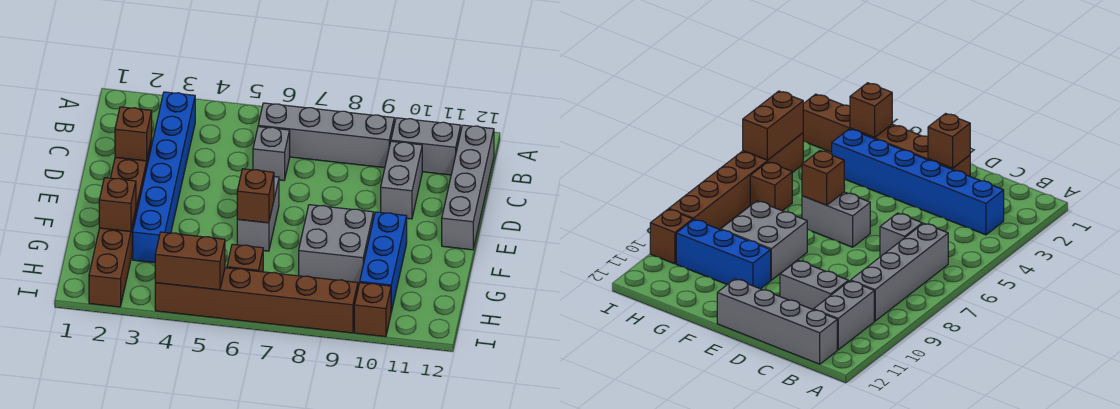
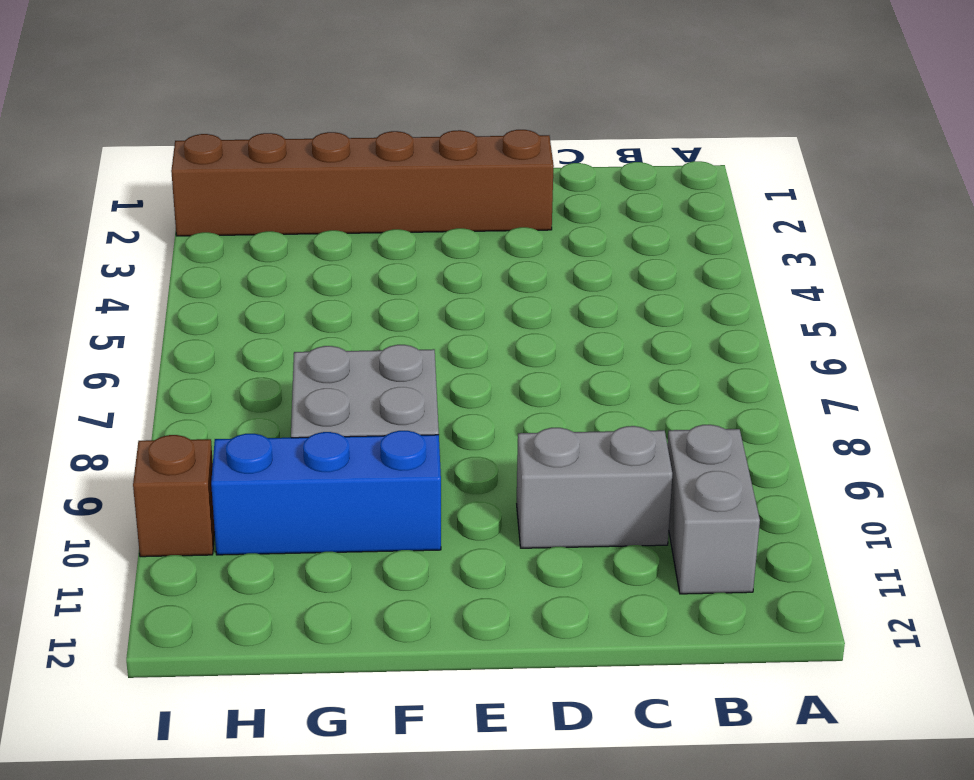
none -> blue brick B3:G3 level 1
none -> grey brick B6:B9 level 1
none -> grey brick B12:E12 level 1

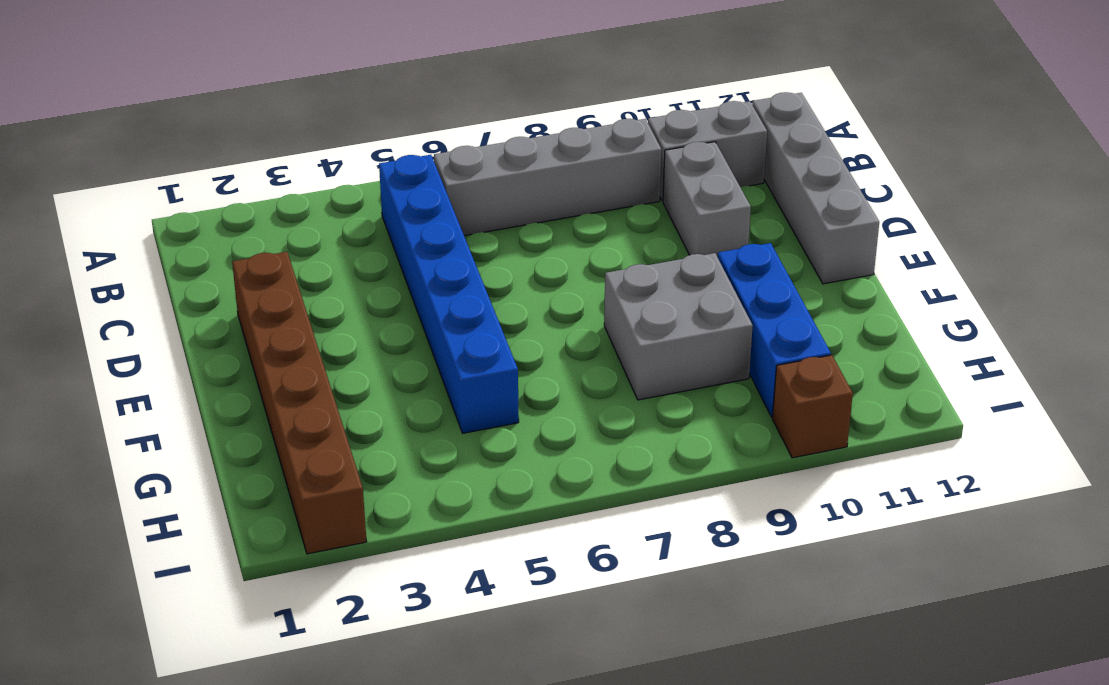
blue brick B5:G5 level 1 -> blue brick B3:G3 level 1
none -> grey brick C6 level 1
none -> grey brick E6:F6 level 1
none -> brown brick H6 level 1

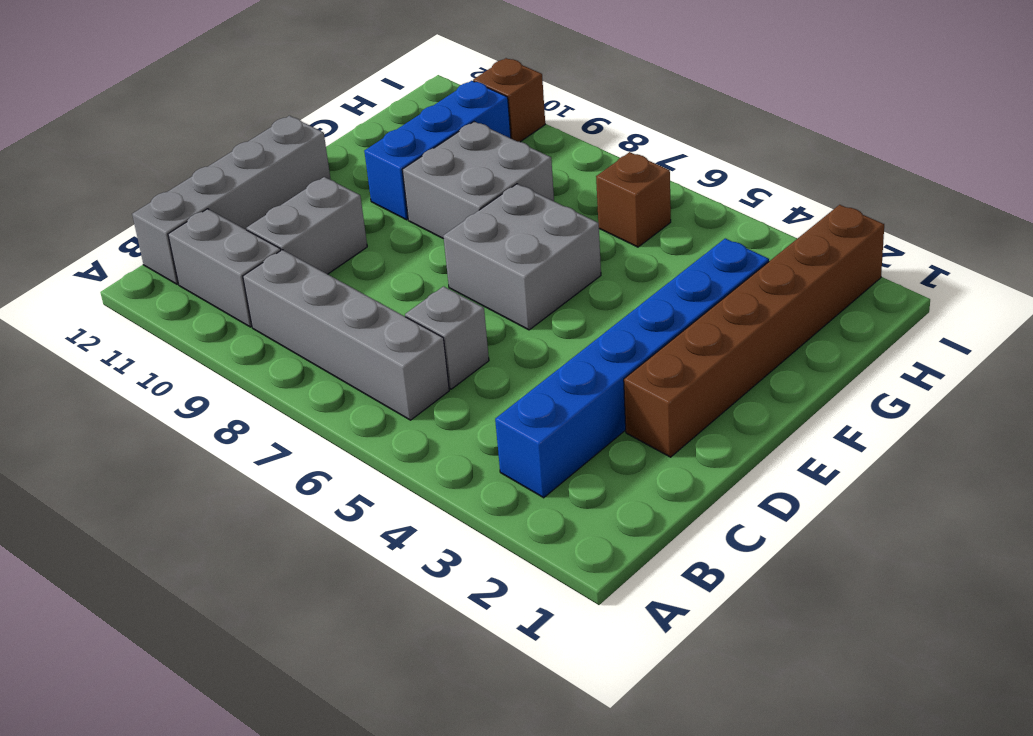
grey brick E6:F7 level 1 -> grey brick E6:F6 level 1
none -> brown brick I4:I9 level 1
none -> brown brick D2 level 2
none -> brown brick F6 level 2

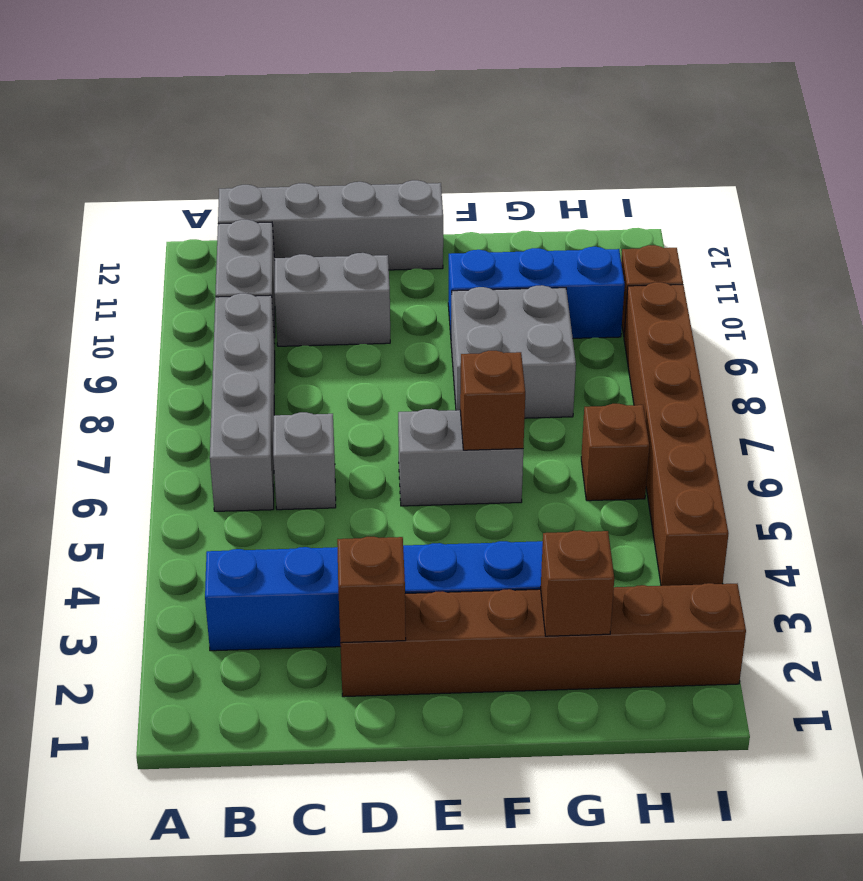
none -> brown brick I4:I5 level 2

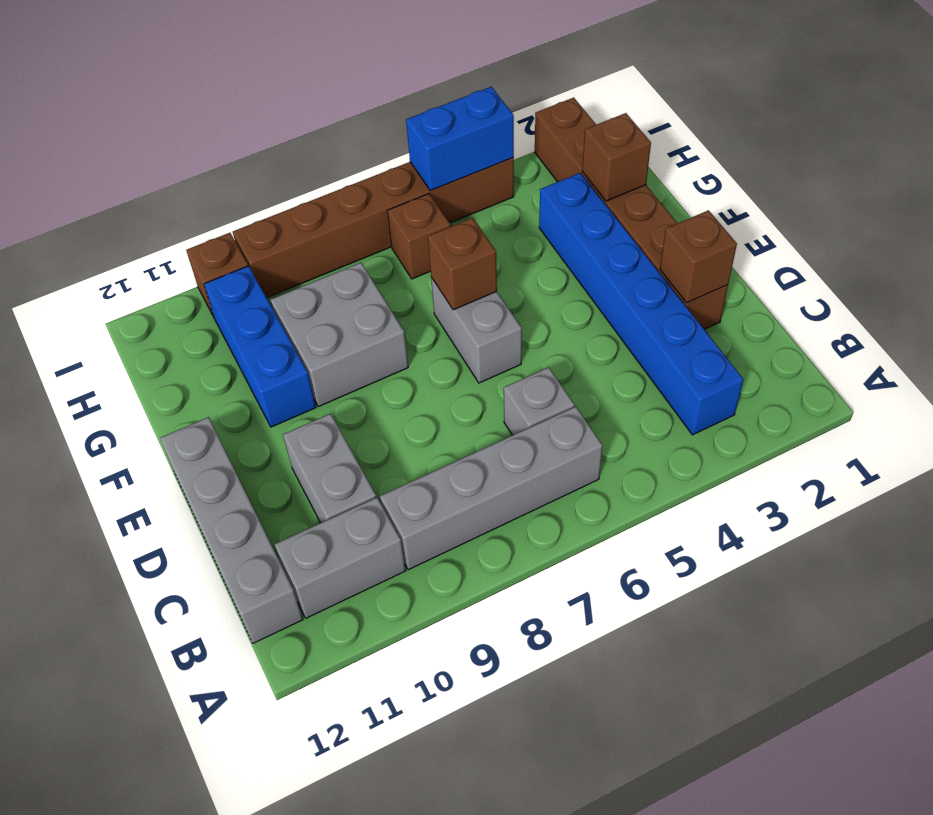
blue brick I4:I5 level 2 -> brown brick I4:I5 level 2

